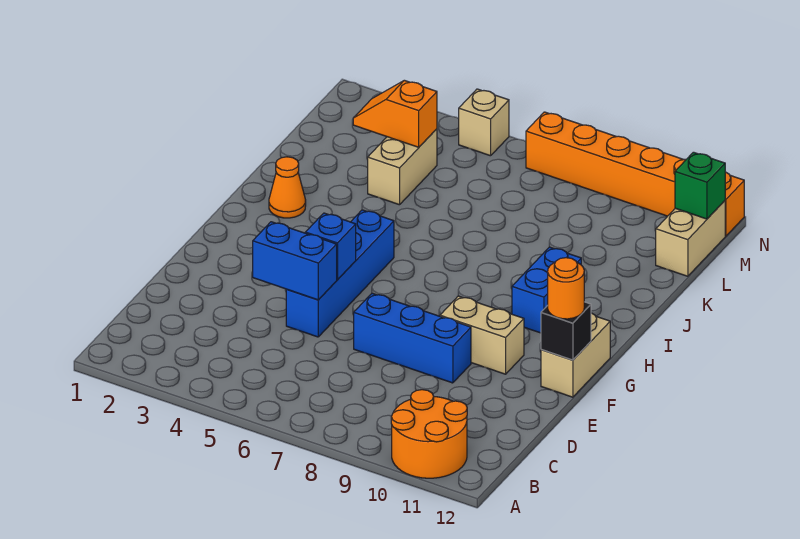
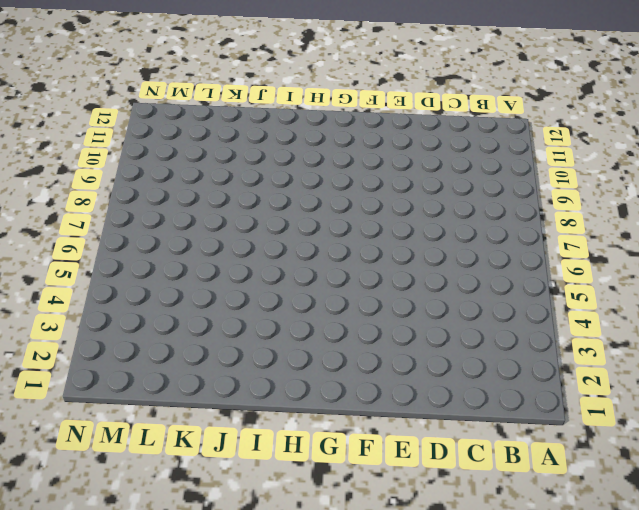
none -> orange round brick A10:B11 level 1
none -> blue brick E5:H5 level 1
none -> blue brick E7:E9 level 1

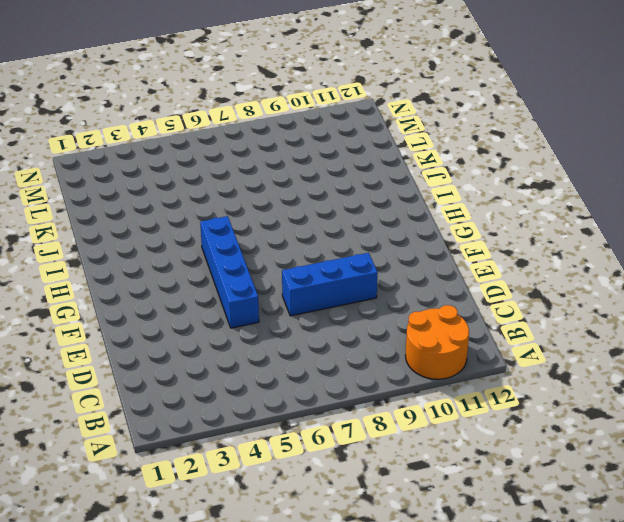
none -> tan brick F9:F10 level 1
none -> tan brick F12:G12 level 1
none -> blue brick H10:I10 level 1

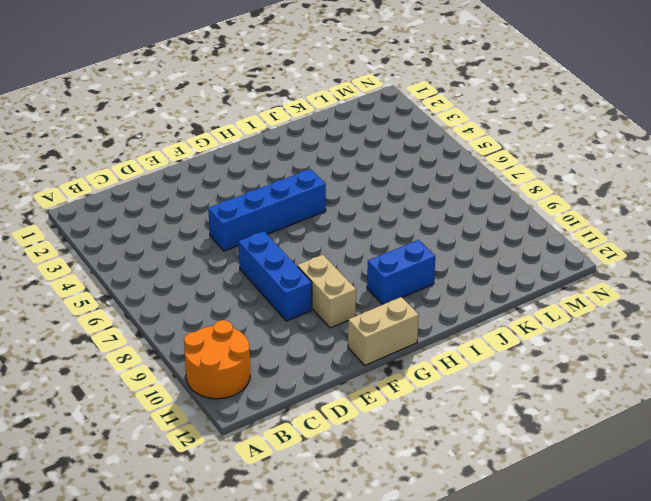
none -> orange cone I2 level 1
none -> tan brick K4:L4 level 1
none -> tan brick L12:M12 level 1

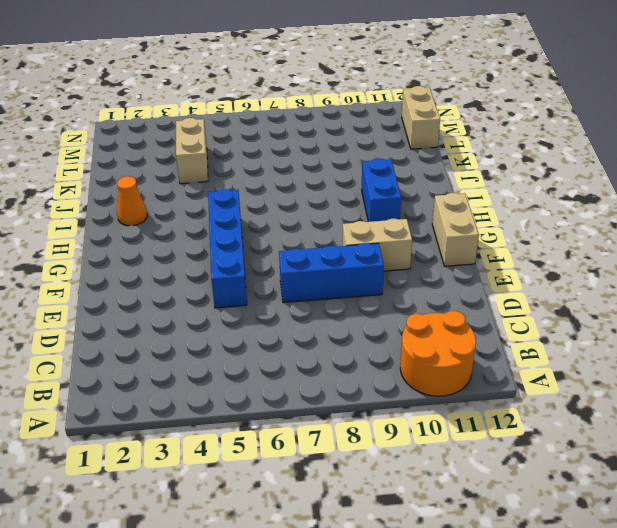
none -> tan brick N5 level 1
none -> orange brick N7:N12 level 1
none -> blue brick E4:E5 level 2

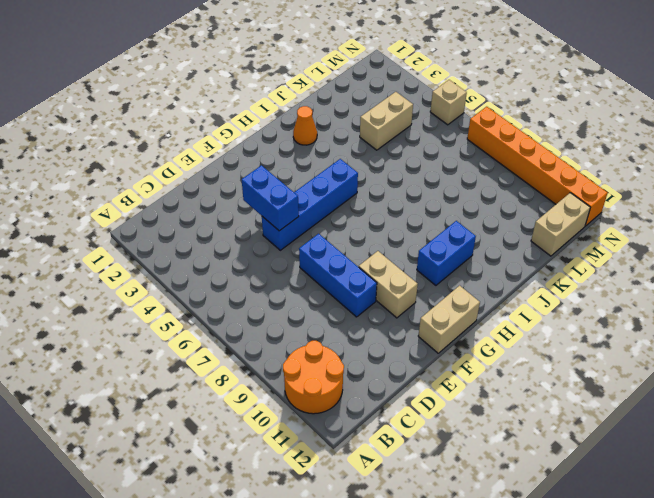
none -> blue brick F5 level 2
none -> black brick F12 level 2
none -> orange slope L3:L4 level 2 top 4

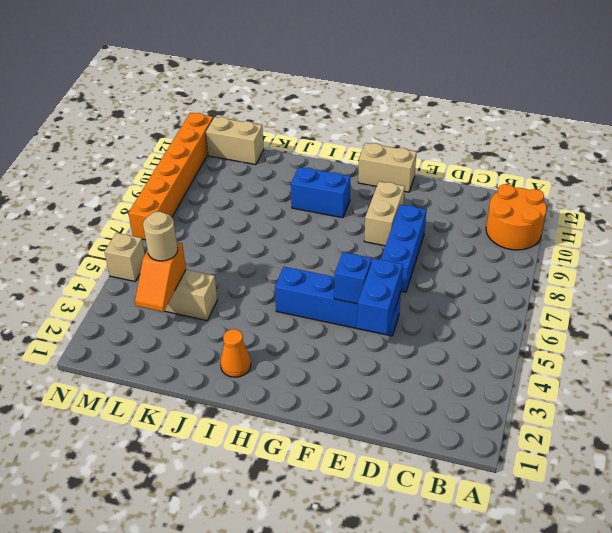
tan round brick L4 level 3 -> none
none -> black brick F12 level 2
none -> green brick M12 level 2
none -> orange round brick F12 level 3

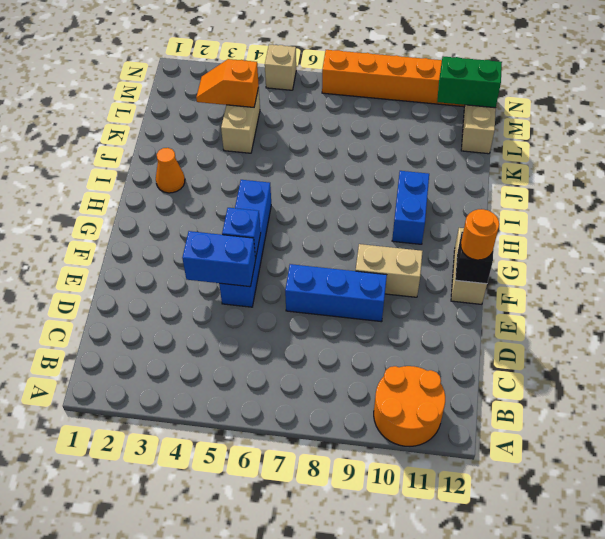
green brick M11:M12 level 2 -> green brick M12 level 2

